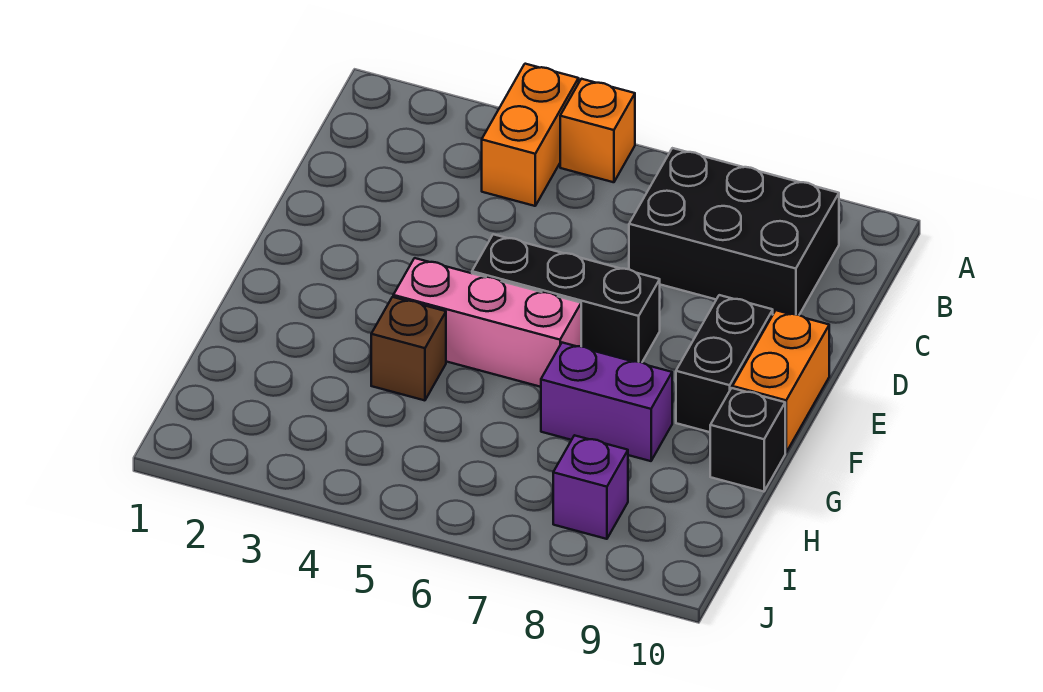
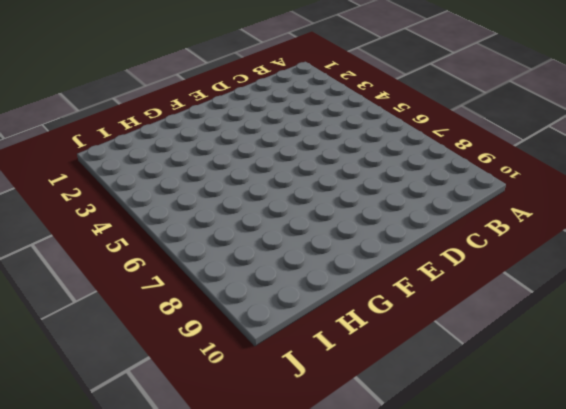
none -> orange brick A4:B4 level 1
none -> orange brick A5 level 1

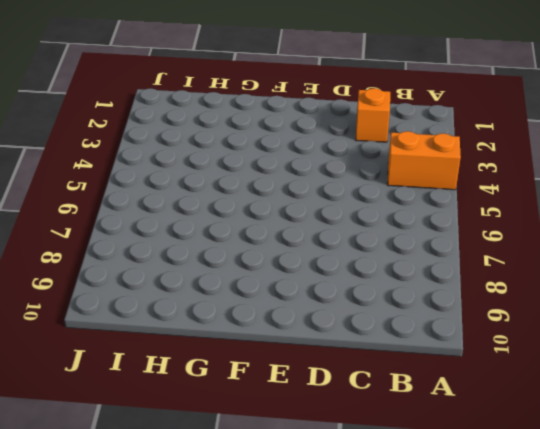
orange brick C2 level 1 -> orange brick A5 level 1
none -> black brick B7:C9 level 1
none -> black brick E5:E7 level 1

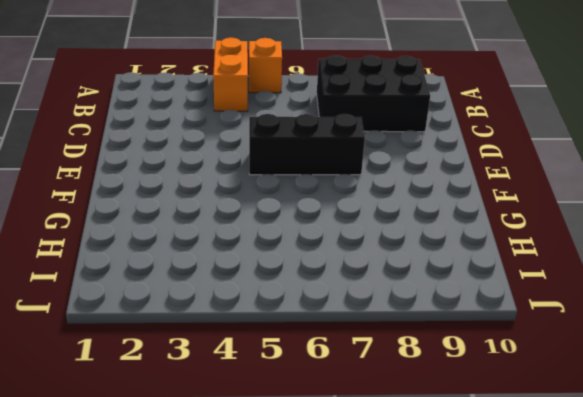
none -> black brick E9:F9 level 1
none -> orange brick E10:F10 level 1

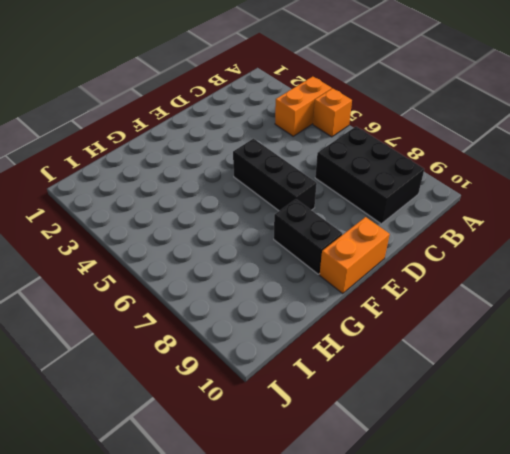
black brick F8:F9 level 1 -> black brick E9:F9 level 1
none -> pink brick F4:F6 level 1
none -> brown brick G4 level 1

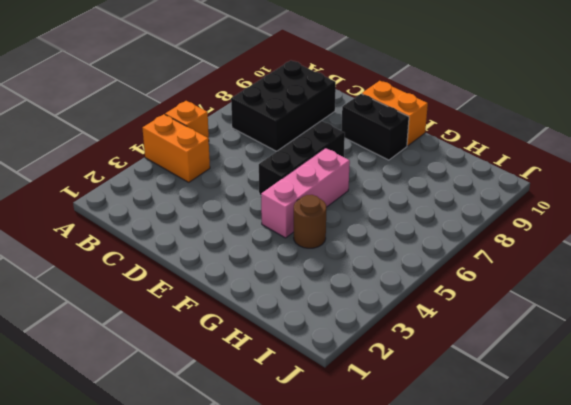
brown round brick G4 level 1 -> brown brick G4 level 1
none -> purple brick G7:G8 level 1
none -> black brick G10 level 1

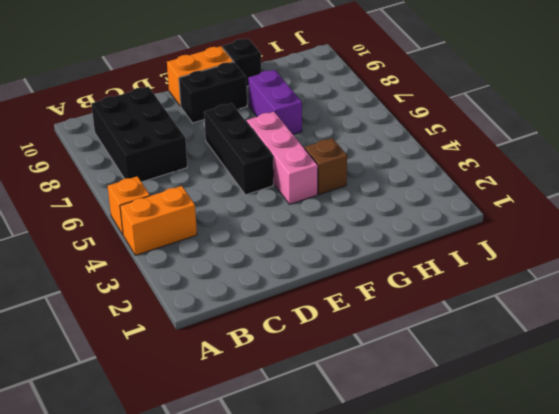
none -> purple brick I8 level 1

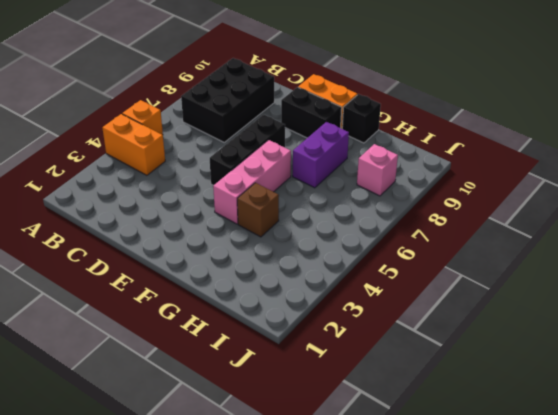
pink brick I8 level 1 -> purple brick I8 level 1

